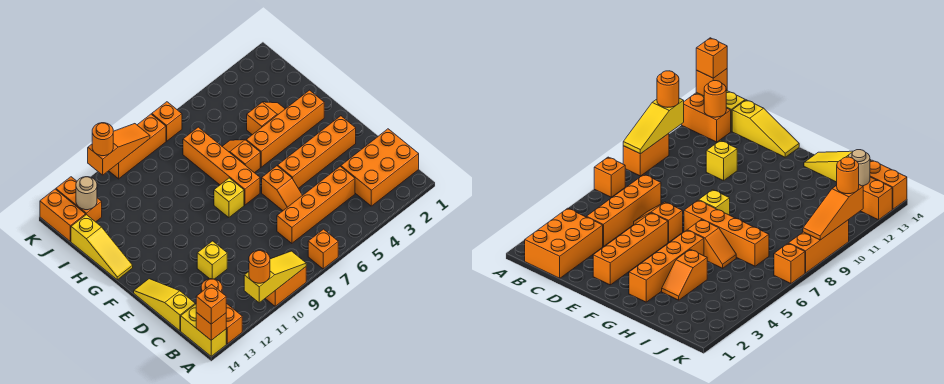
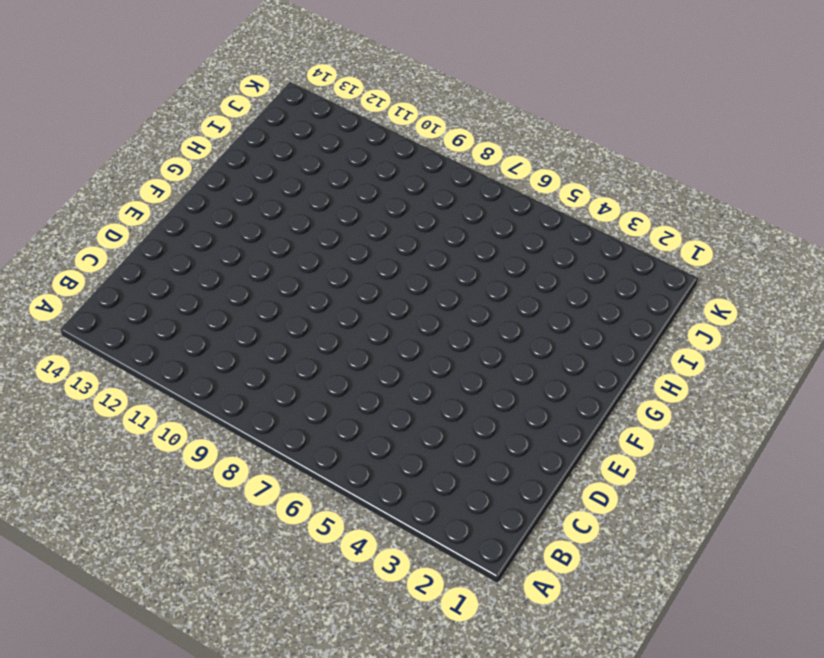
none -> orange brick A7 level 1
none -> orange brick A9:A10 level 1
none -> orange brick A13:B13 level 1

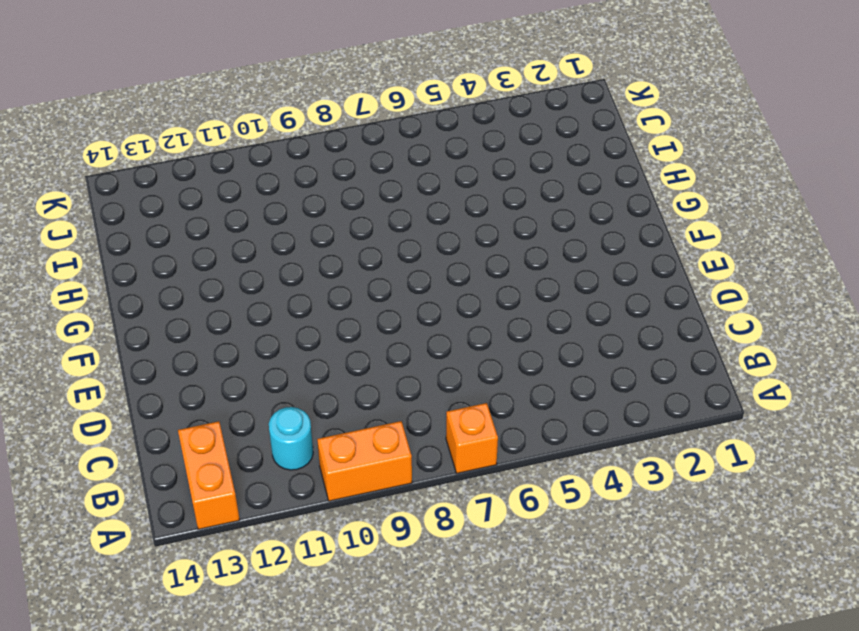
cyan round brick B11 level 1 -> none
none -> yellow brick A14:B14 level 1
none -> orange brick B1:C3 level 1
none -> orange brick C4:C7 level 1

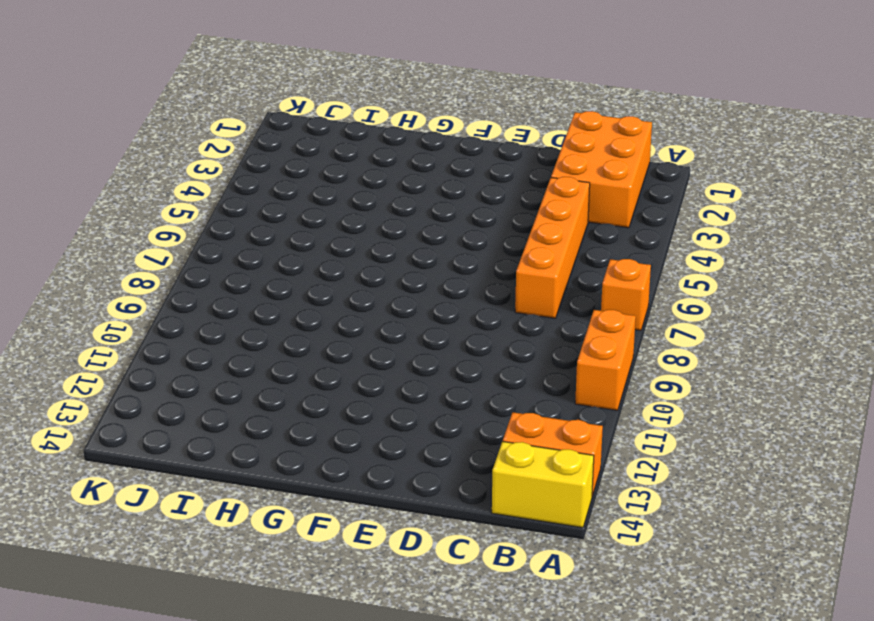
none -> yellow slope C14:E14 level 1 top C
none -> orange slope D6:E6 level 1 top E
none -> yellow brick D11 level 1

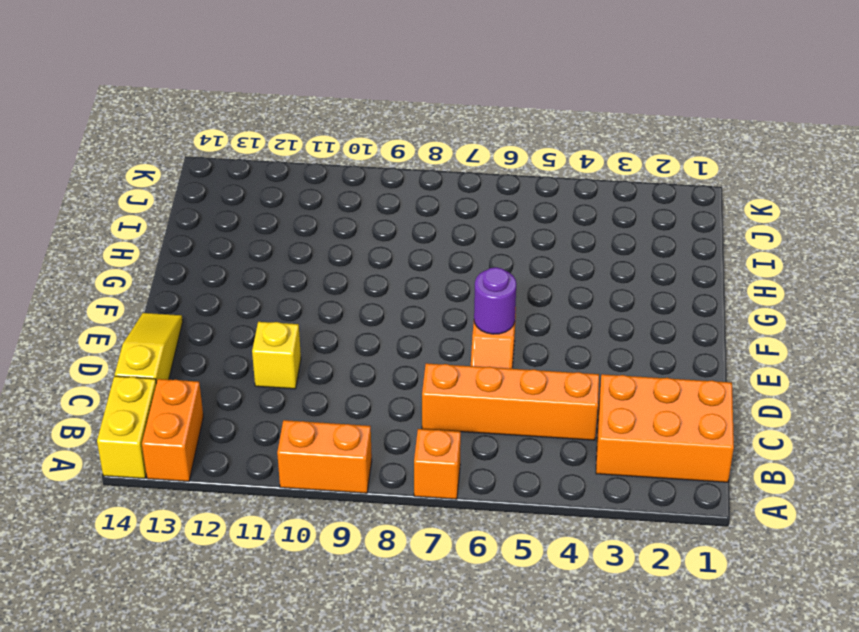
purple round brick E6 level 2 -> none
none -> orange brick E2:E5 level 1
none -> orange brick F7:I7 level 1
none -> yellow brick F8 level 1

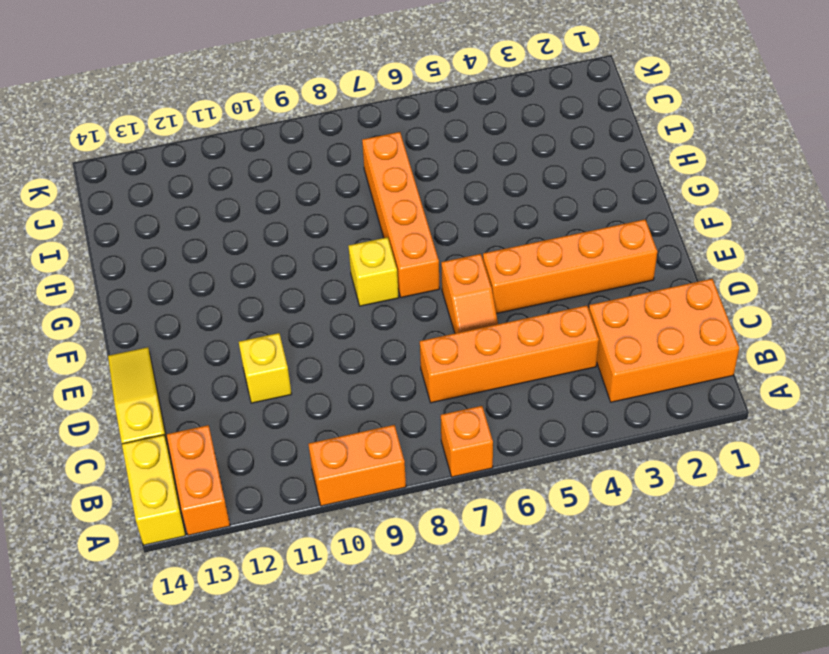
none -> orange brick G2:G5 level 1
none -> orange slope G6:H6 level 1 top G
none -> yellow slope G14:I14 level 1 top I

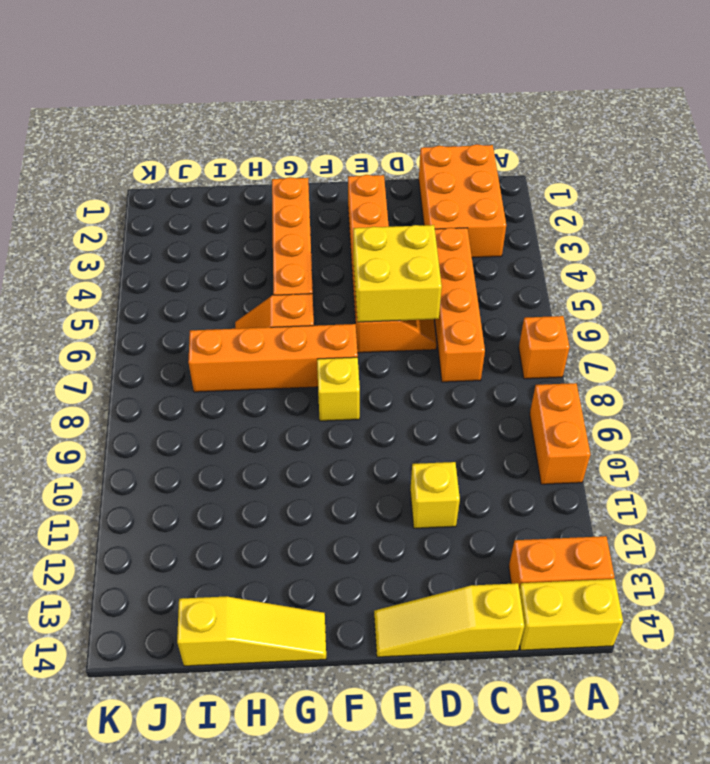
yellow brick D5:E6 level 2 -> none
none -> orange slope H3:H4 level 1 top 4
none -> orange brick J13:K13 level 1
none -> orange brick J14:K14 level 1

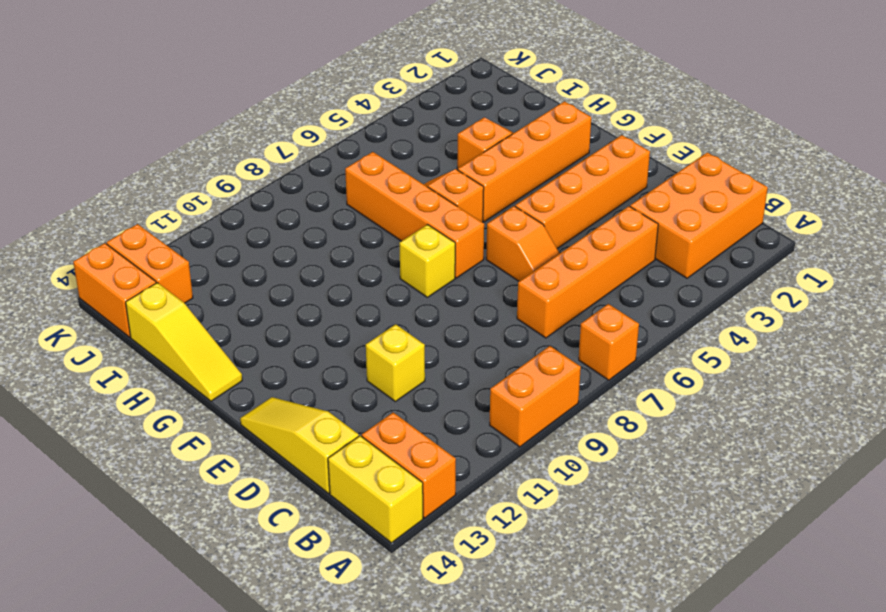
none -> orange brick K7 level 1
none -> orange brick K8:K10 level 1
none -> yellow slope A9:A11 level 2 top 11

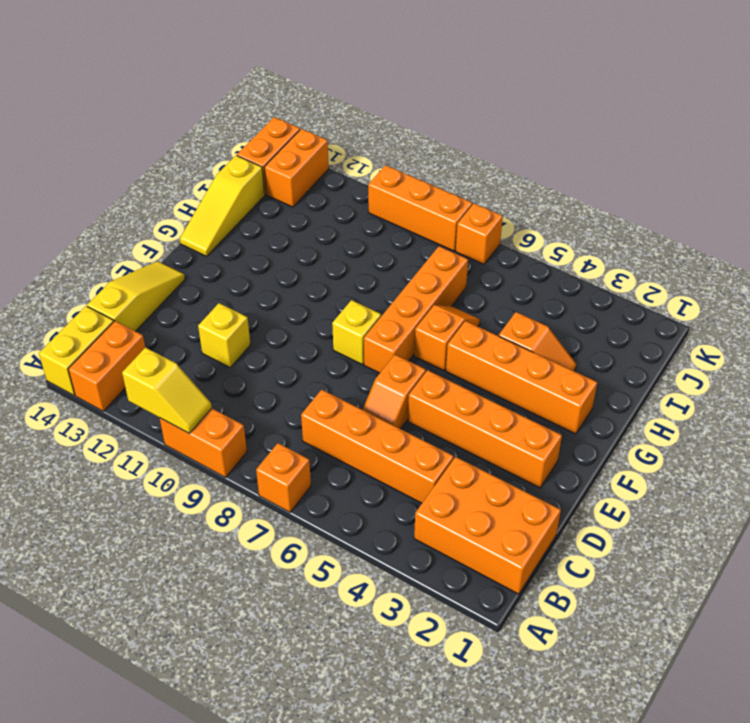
yellow slope A10:A11 level 2 top 11 -> yellow slope A9:A11 level 2 top 11
none -> orange brick A14 level 2
none -> orange round brick B13 level 2
none -> tan round brick J13 level 2

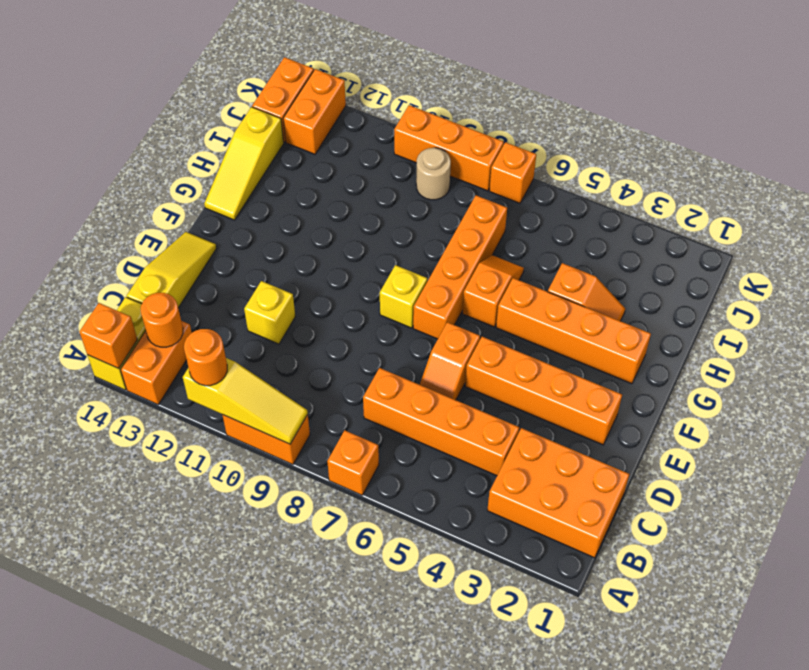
tan round brick J9 level 1 -> tan round brick J13 level 2
none -> orange slope K9:K11 level 2 top 11
none -> orange brick A14 level 3
none -> orange round brick K11 level 3

